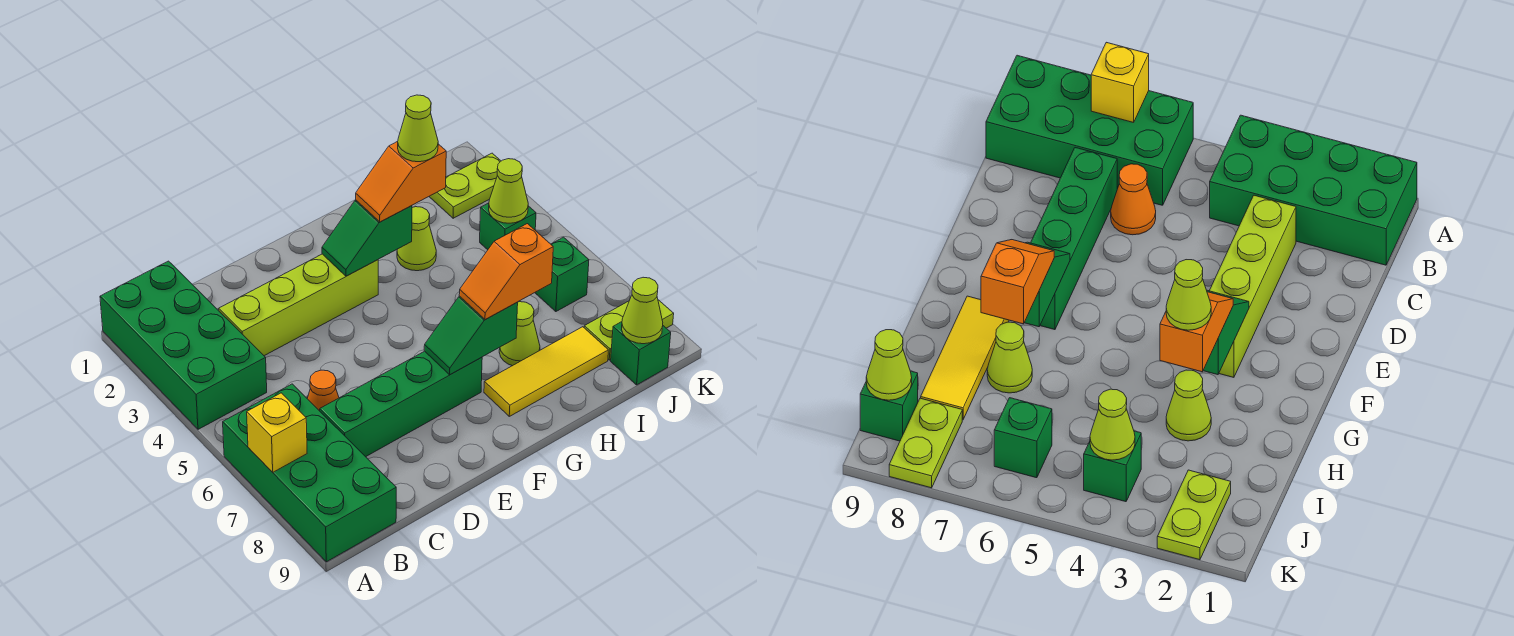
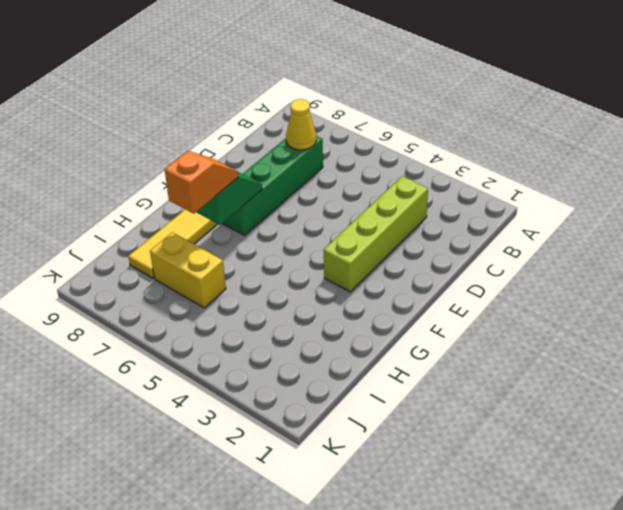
yellow cone C7 level 2 -> none
yellow brick I6:I7 level 1 -> none
none -> green brick A1:B4 level 1
none -> green brick A6:B9 level 1
none -> orange cone C6 level 1

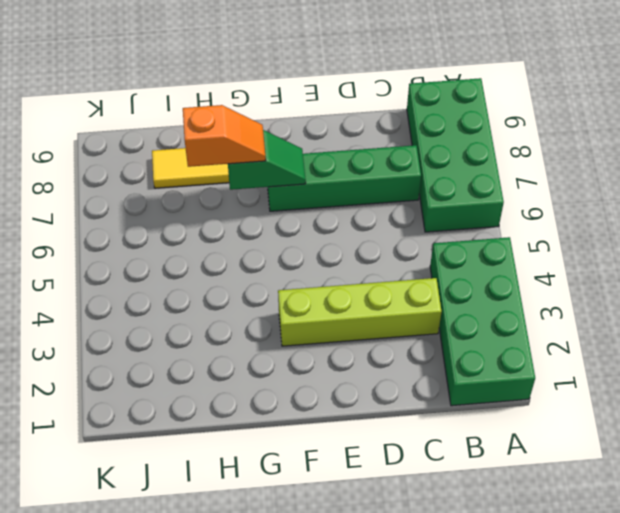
none -> orange cone C6 level 1
none -> lime cone H3 level 1
none -> lime cone H7 level 1

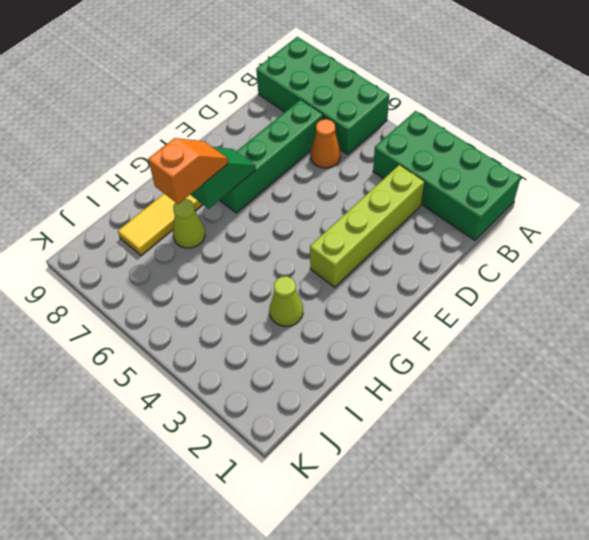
none -> lime plate J2:K2 level 1
none -> green brick J4 level 1
none -> green brick J6 level 1

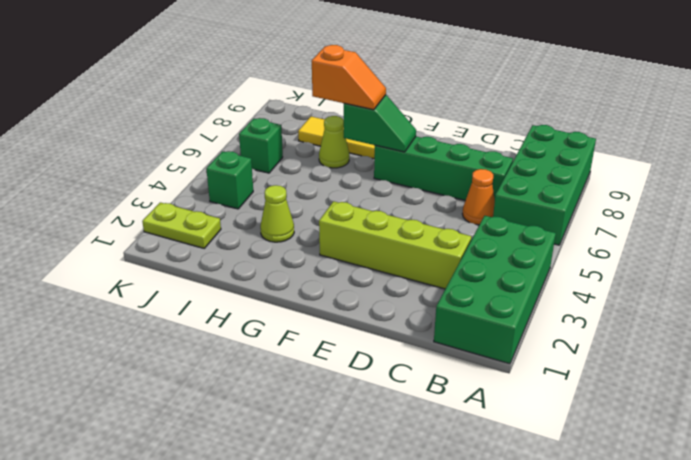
none -> lime plate J8:K8 level 1
none -> green brick J9 level 1
none -> yellow brick A7 level 2

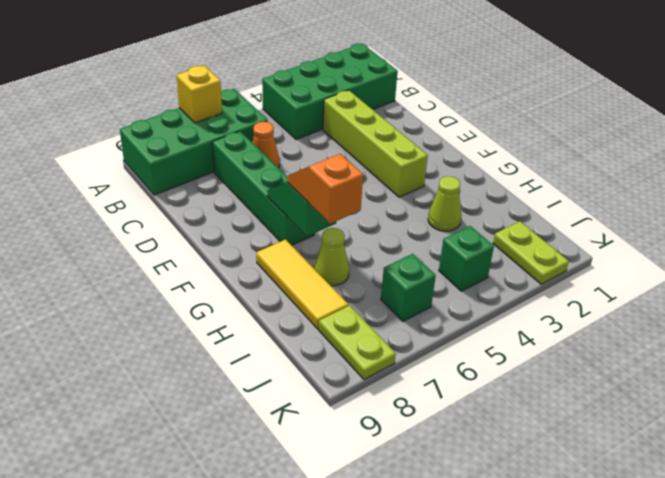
none -> green brick J9 level 1
none -> green slope F3:G3 level 2 top G
none -> lime cone J4 level 2

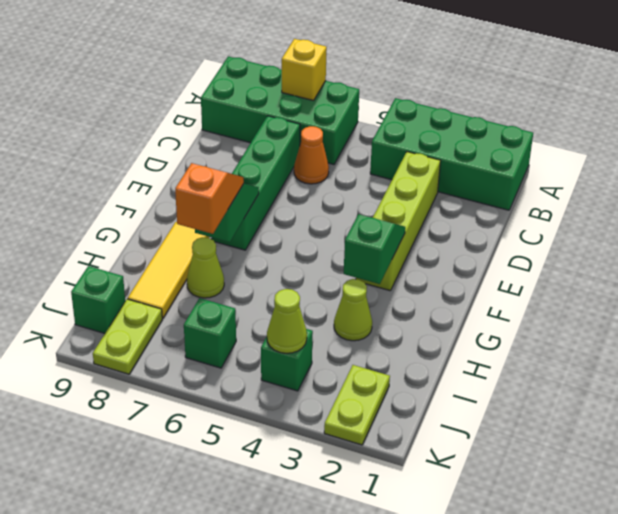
none -> lime cone J9 level 2
none -> orange slope G3:H3 level 3 top H
none -> lime cone H3 level 4

